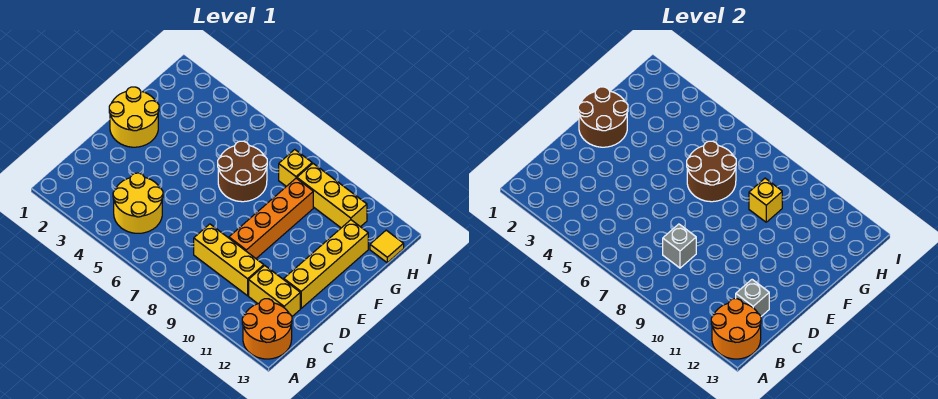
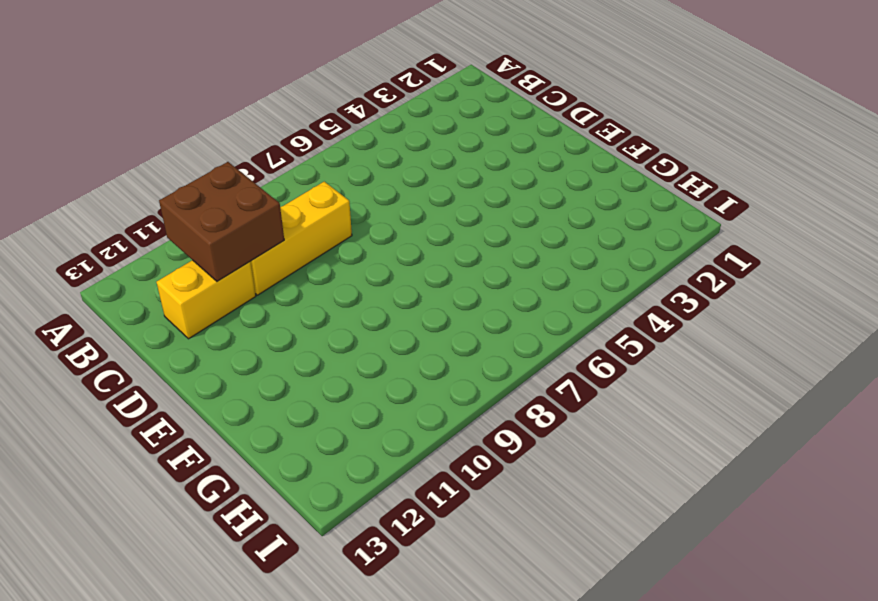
brown brick B10:C11 level 2 -> none
none -> orange round brick A12:B13 level 1
none -> yellow round brick B4:C5 level 1
none -> orange brick D9:G9 level 1

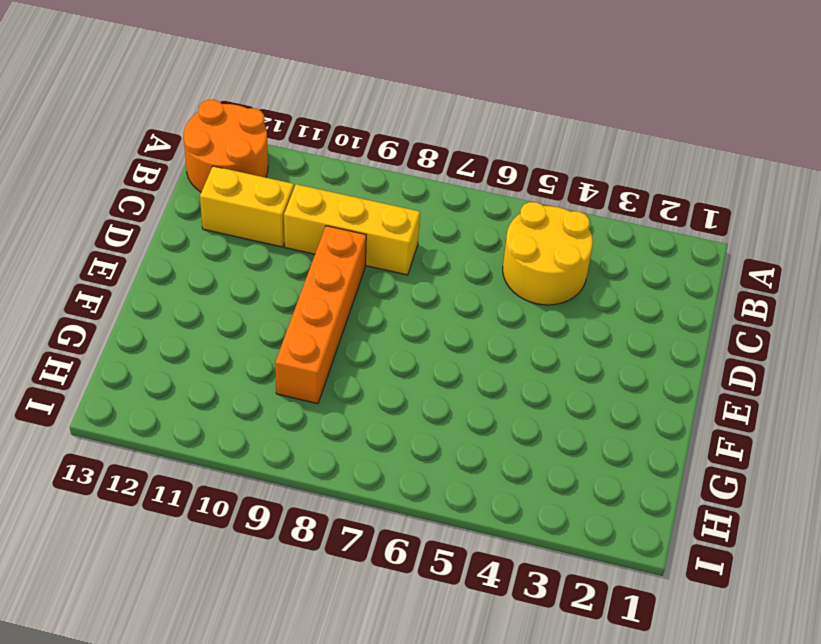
none -> yellow brick D12:G12 level 1
none -> yellow round brick E1:F2 level 1
none -> brown round brick F6:G7 level 1

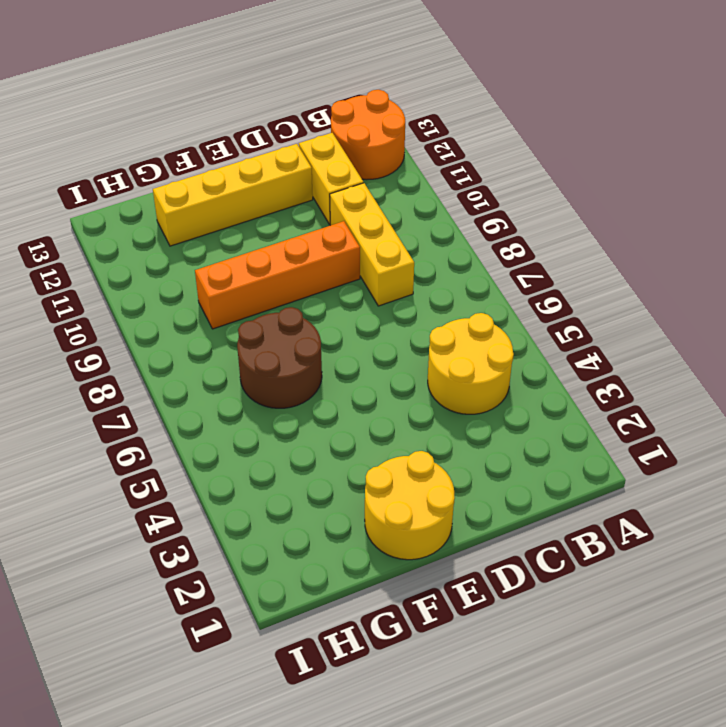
none -> yellow brick H8 level 1
none -> yellow brick H9:H11 level 1
none -> yellow tile H13 level 1

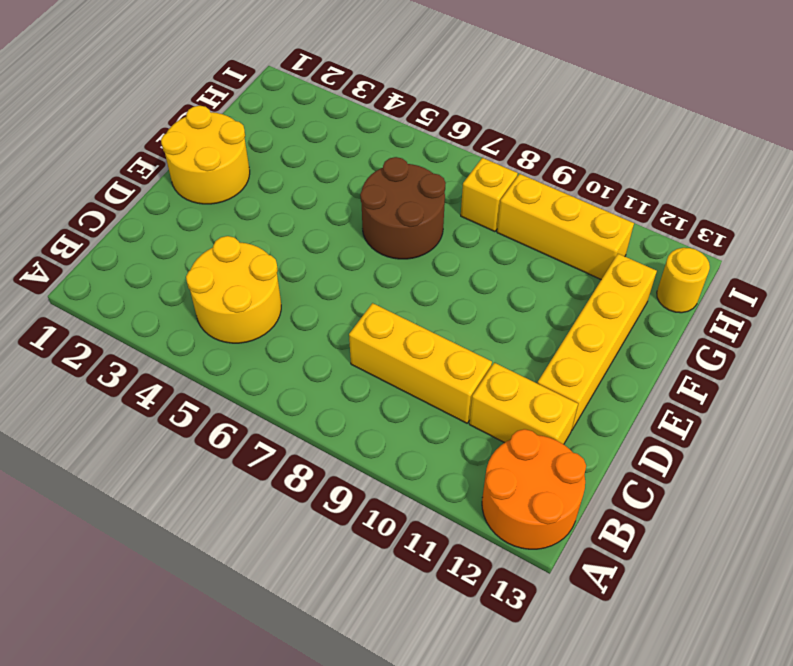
yellow round brick H13 level 1 -> yellow tile H13 level 1
none -> orange brick D9:G9 level 1
none -> orange round brick A12:B13 level 2
none -> grey brick C8 level 2

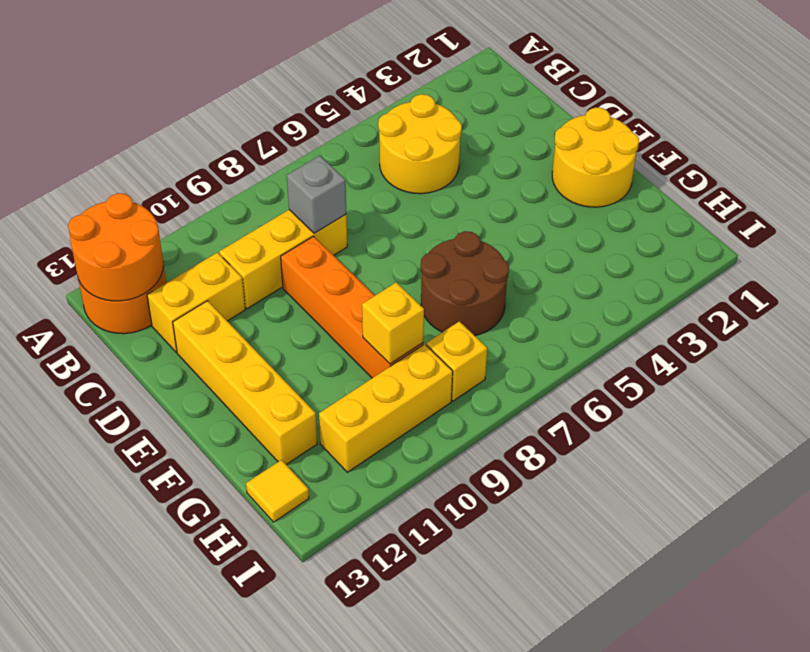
none -> grey brick C12 level 2
none -> brown round brick E1:F2 level 2
none -> brown round brick F6:G7 level 2

